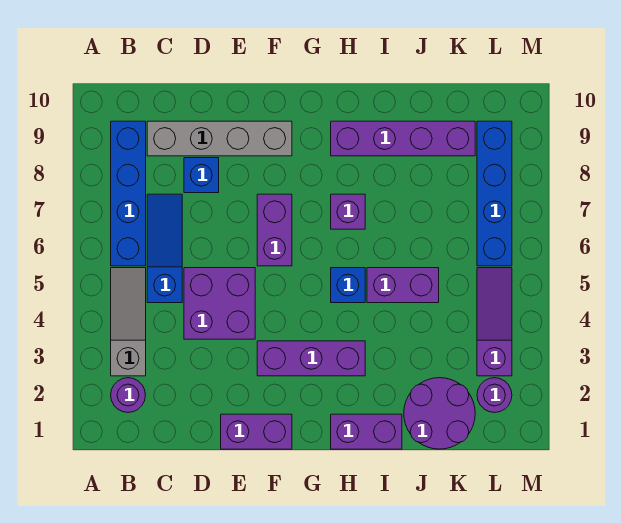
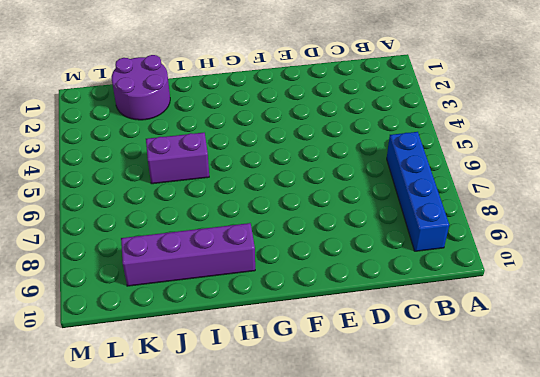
none -> purple round brick B2 level 1
none -> grey slope B3:B5 level 1 top 3
none -> blue slope C5:C7 level 1 top 5

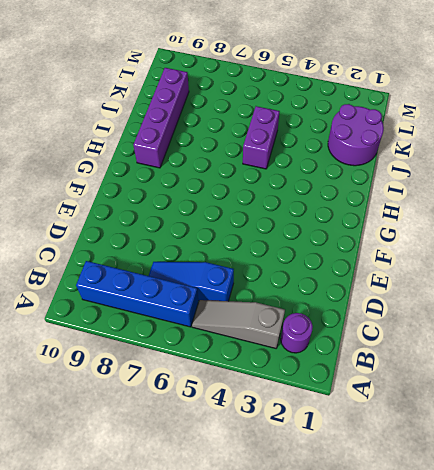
none -> grey brick C9:F9 level 1
none -> purple brick D4:E5 level 1
none -> blue brick D8 level 1

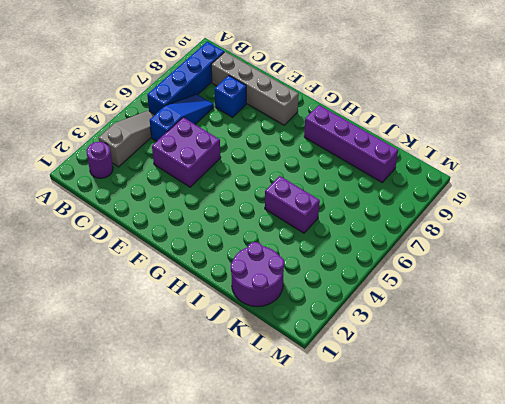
none -> purple brick E1:F1 level 1
none -> purple brick F3:H3 level 1
none -> purple brick F6:F7 level 1

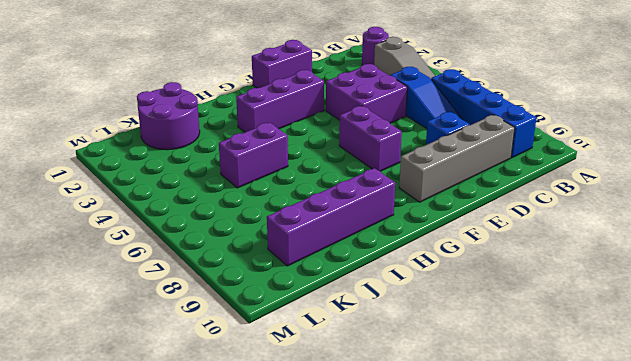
none -> purple brick H1:I1 level 1
none -> blue brick H5 level 1
none -> purple brick H7 level 1

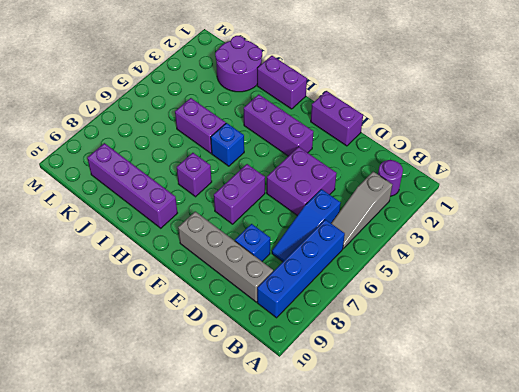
none -> purple round brick L2 level 1
none -> purple slope L3:L5 level 1 top 3
none -> blue brick L6:L9 level 1

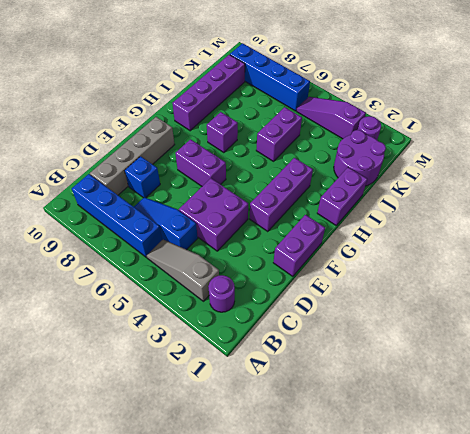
none -> blue brick H5 level 1

